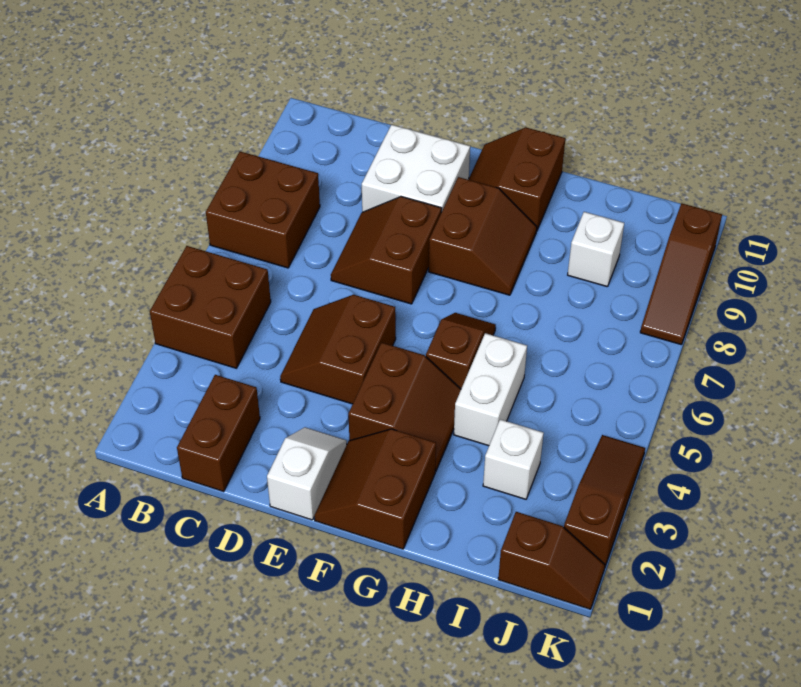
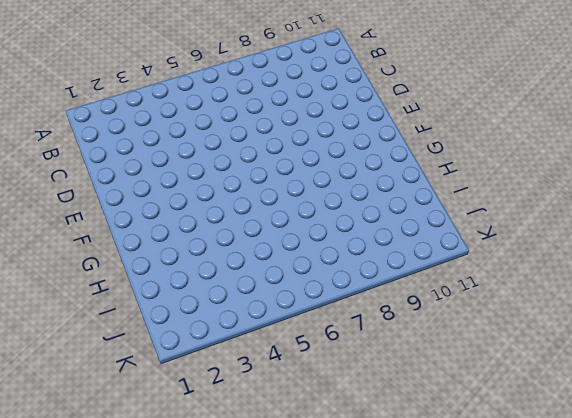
none -> brown brick A4:B5 level 1
none -> brown brick A7:B8 level 1
none -> brown brick C1:C2 level 1

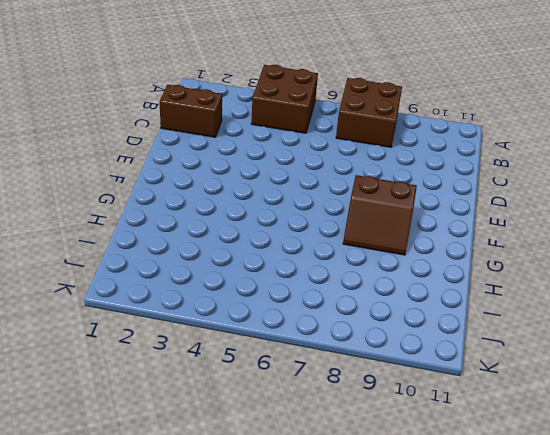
none -> brown slope D4:E5 level 1 top E
none -> brown slope D7:E8 level 1 top E
none -> white brick D9:E10 level 1

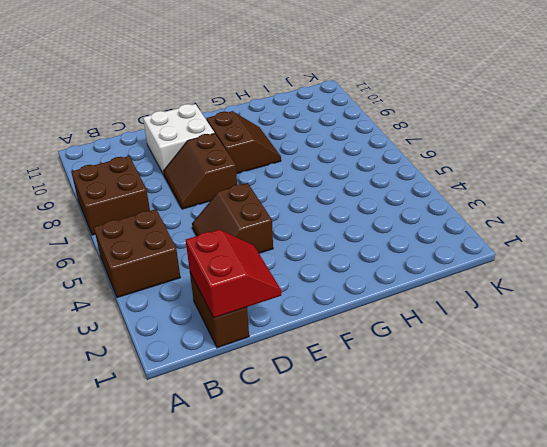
red slope C1:D2 level 2 top C -> none
none -> white slope E1:E2 level 1 top 1
none -> brown slope F1:G2 level 1 top G
none -> brown slope F3:G4 level 1 top F

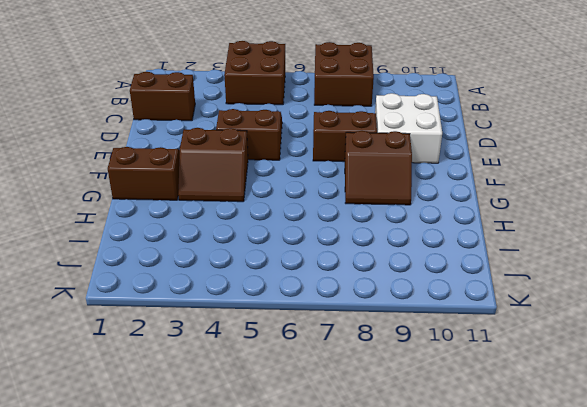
none -> white slope E1:E2 level 1 top 1
none -> brown slope F10:G11 level 1 top G
none -> brown slope G5:G6 level 1 top 5

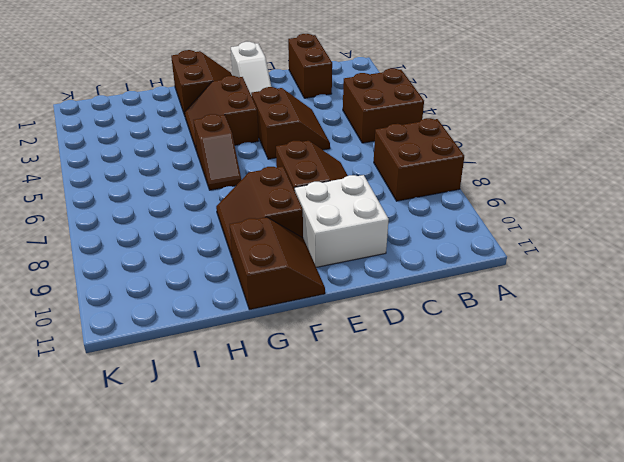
none -> white brick H4:H5 level 1
none -> white brick I3 level 1
none -> white brick I9 level 1

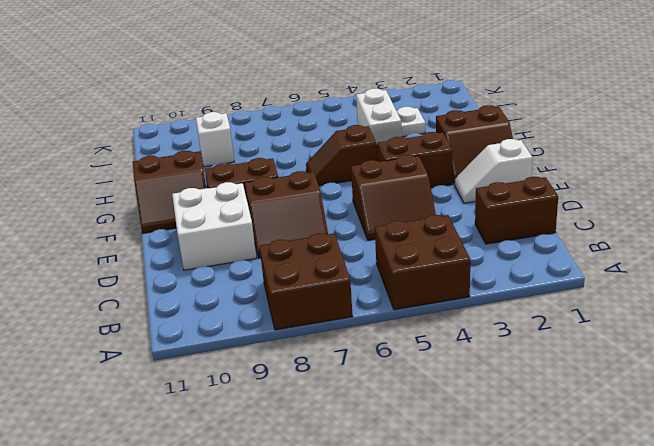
white brick H4:I4 level 1 -> white brick H4:H5 level 1
white plate I3 level 1 -> white brick I3 level 1
none -> brown slope J1:K1 level 1 top J
none -> brown slope K2:K4 level 1 top 2
none -> brown slope K8:K10 level 1 top 10

